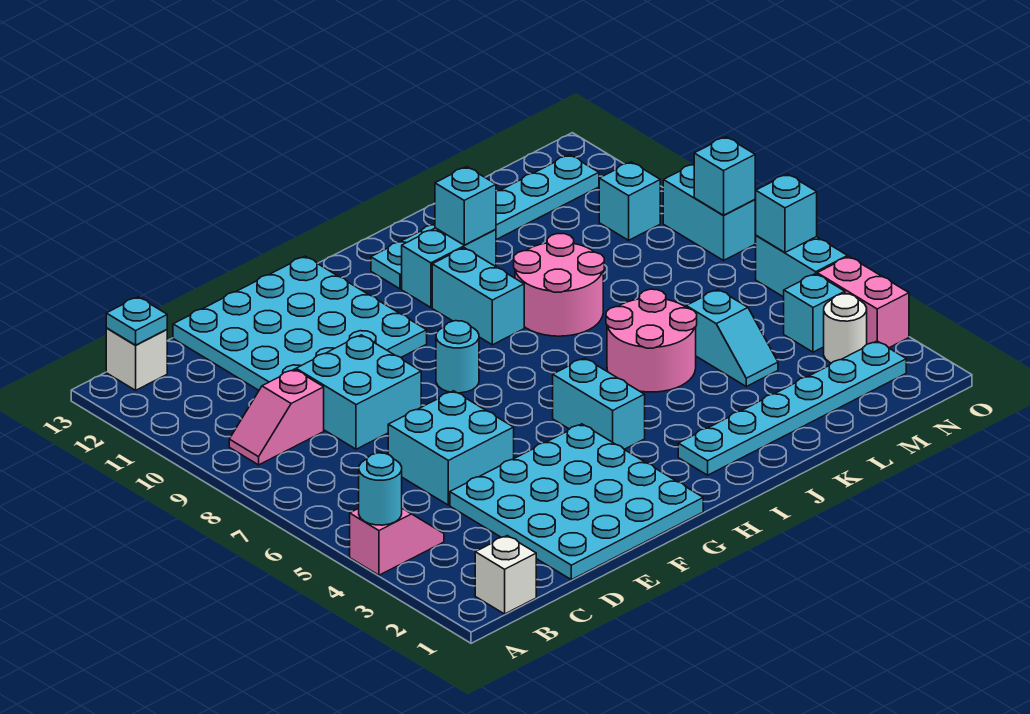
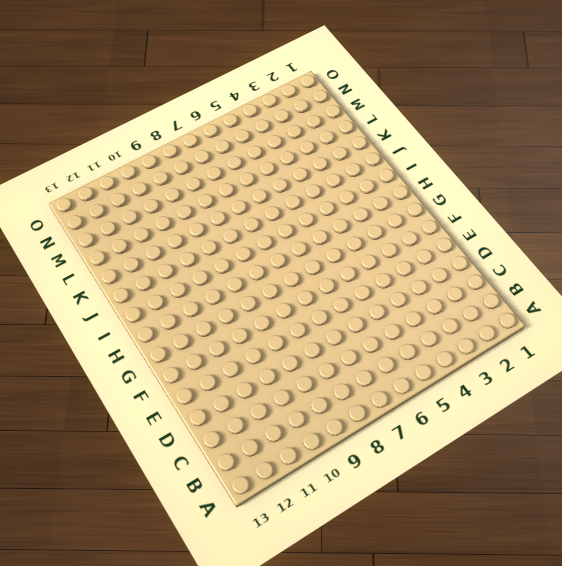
none -> pink slope A4:B4 level 1 top A
none -> white brick B1 level 1
none -> pink slope B9:C9 level 1 top C

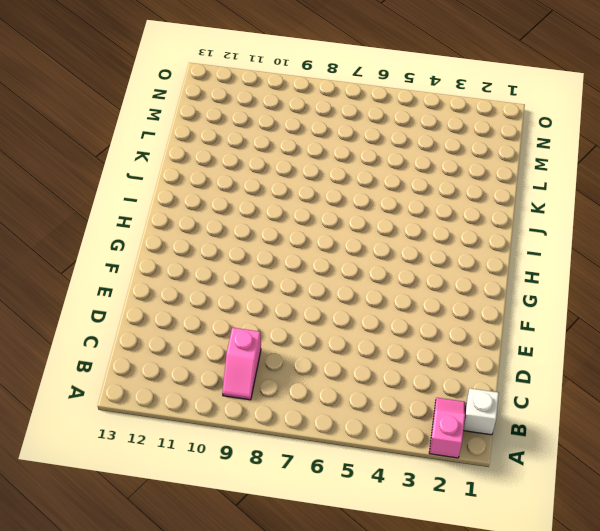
pink slope A2:B2 level 1 top A -> pink slope A4:B4 level 1 top A
none -> white brick B13 level 1
none -> cyan plate D1:G4 level 1
none -> cyan brick D5:E6 level 1

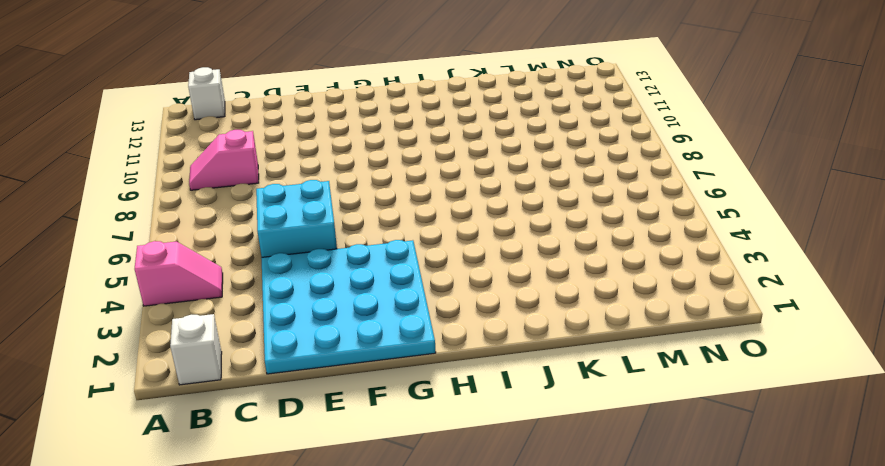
none -> cyan brick D8:E9 level 1
none -> cyan plate D10:G13 level 1
none -> cyan round brick G8 level 1

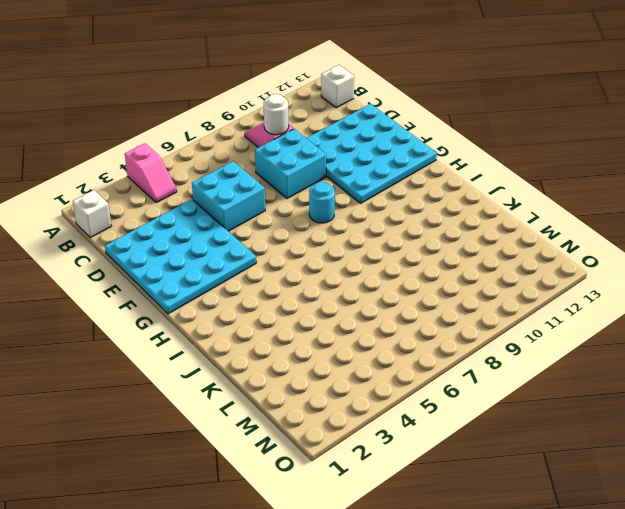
white round brick C9 level 2 -> white round brick N3 level 1
none -> cyan brick H4:H5 level 1
none -> cyan plate I2:N2 level 1
none -> cyan brick I9:I10 level 1

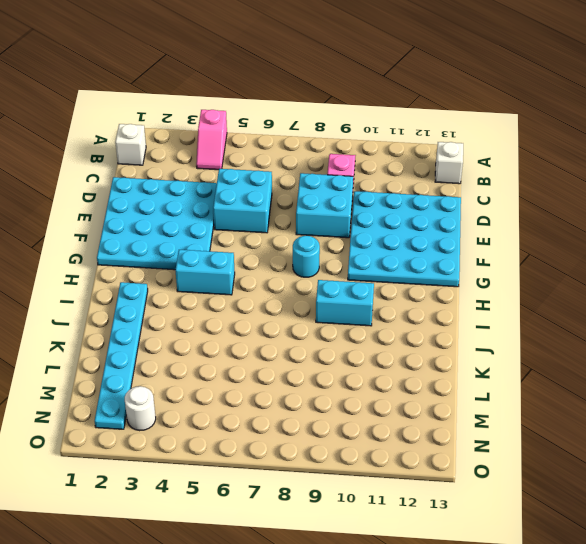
none -> cyan brick I11:J11 level 1
none -> cyan plate I12:N12 level 1
none -> pink round brick J5:K6 level 1

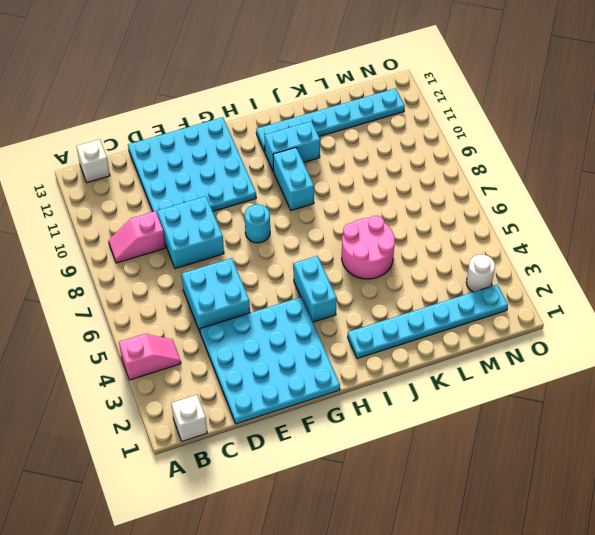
none -> pink round brick J8:K9 level 1
none -> cyan slope L4:L5 level 1 top 5
none -> cyan brick N4 level 1

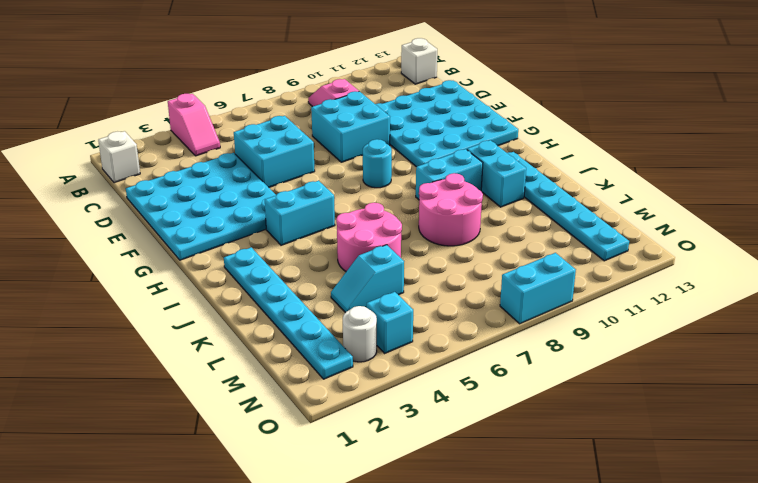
none -> cyan brick N10 level 1
none -> pink brick O3:O4 level 1
none -> cyan brick O5:O6 level 1

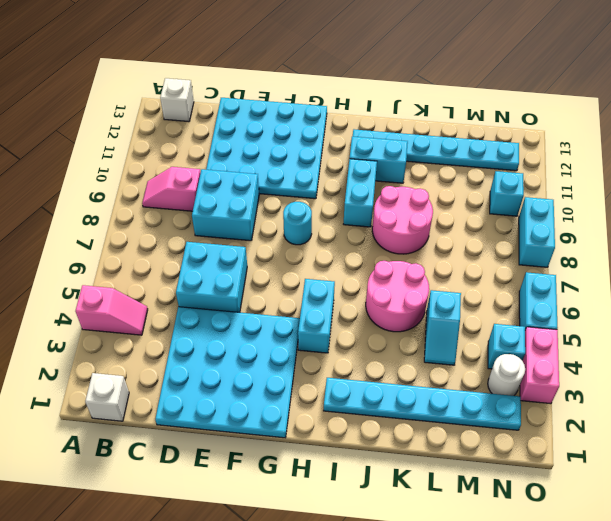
none -> cyan round brick A4 level 2
none -> cyan plate B13 level 2
none -> cyan brick J11 level 2

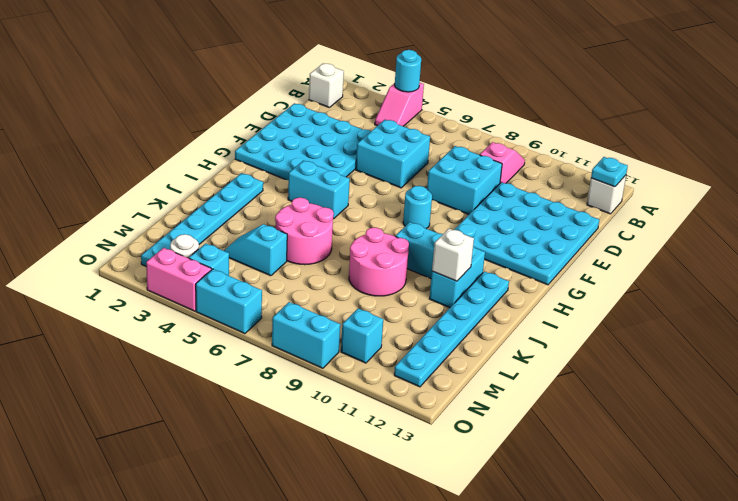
white brick J11 level 2 -> cyan brick J11 level 2
none -> cyan brick O6 level 2
none -> cyan brick O8 level 2

